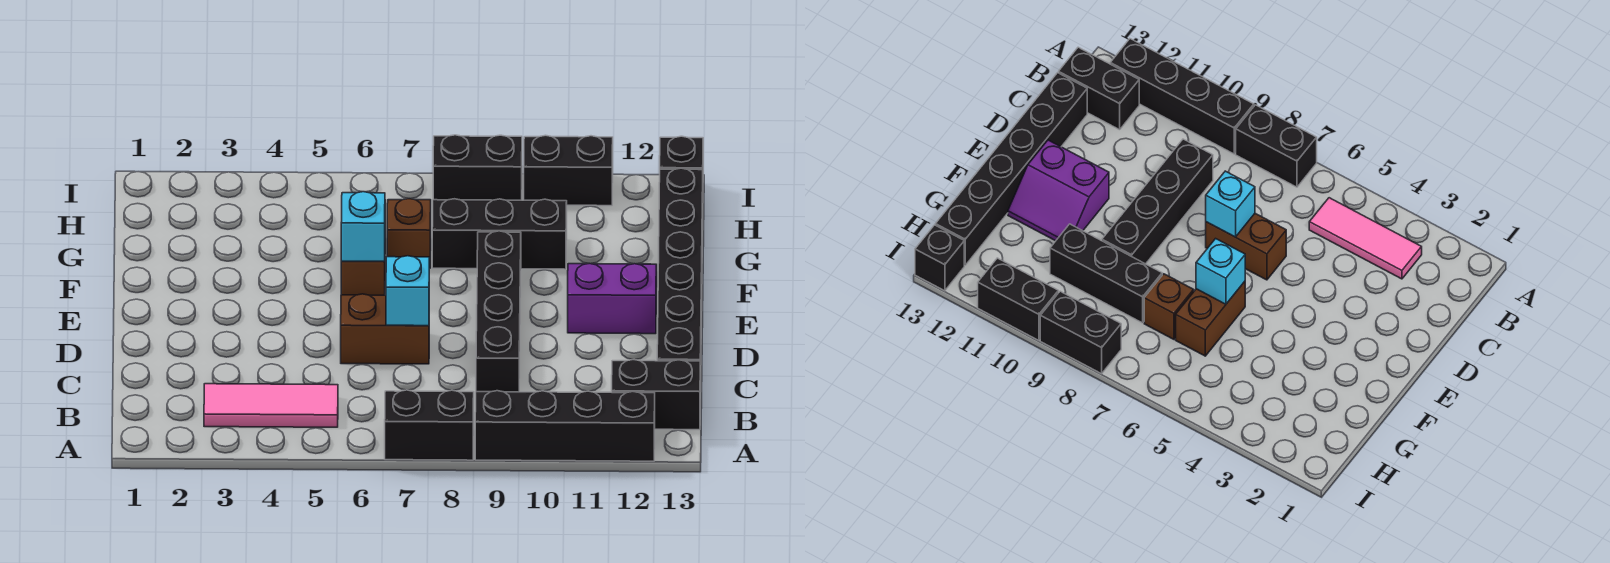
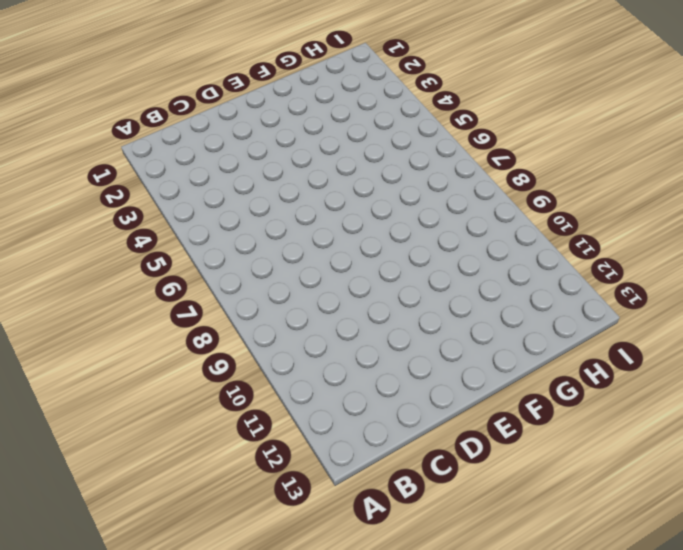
none -> black brick A7:A8 level 1
none -> black brick A9:A12 level 1
none -> pink tile B3:B5 level 1

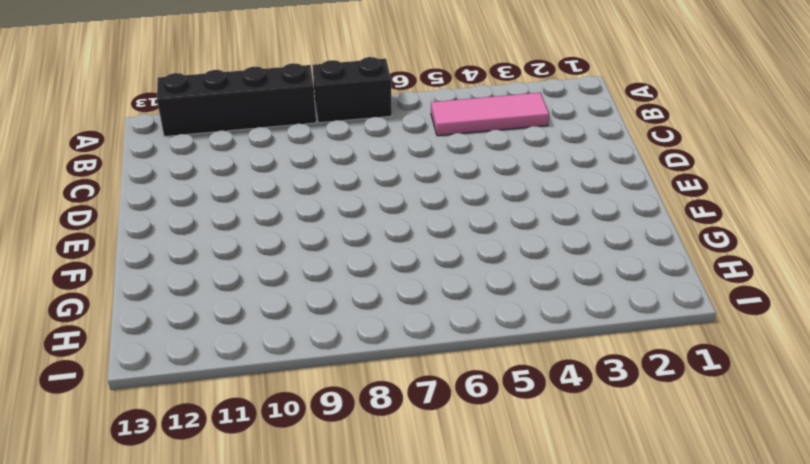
none -> black brick B12:B13 level 1
none -> black brick C9:F9 level 1
none -> black brick C13:H13 level 1

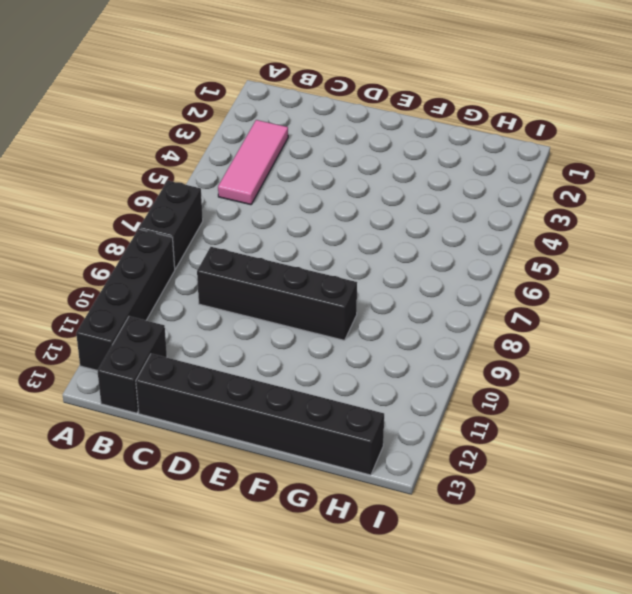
none -> brown brick D6:D7 level 1
none -> purple slope E11:F12 level 1 top E
none -> brown brick F6:G6 level 1

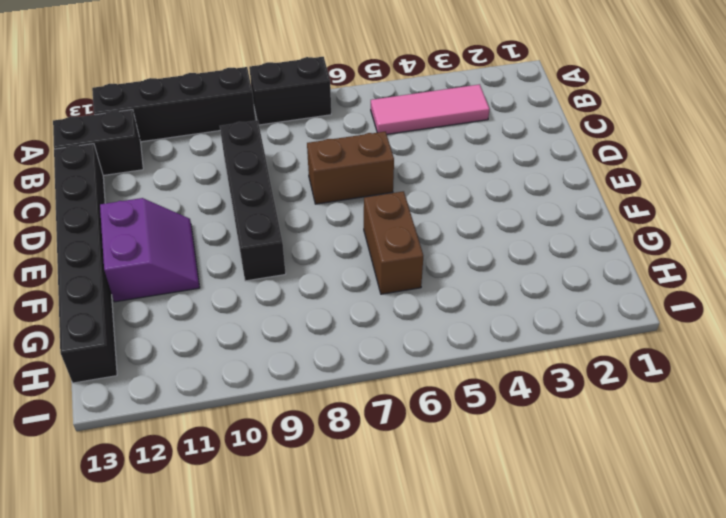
purple slope E11:F12 level 1 top 12 -> purple slope E11:F12 level 1 top E
none -> brown brick G7 level 1
none -> black brick G8:G10 level 1
none -> black brick I8:I9 level 1

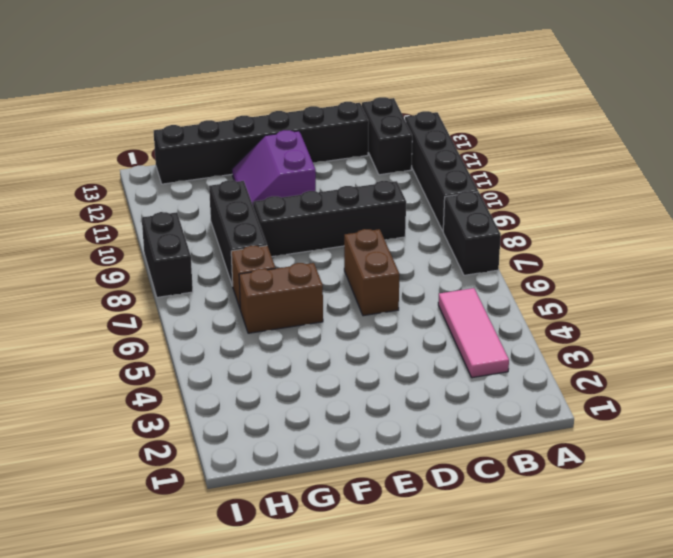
none -> black brick I10:I11 level 1
none -> black brick I13 level 1
none -> cyan brick D7 level 2

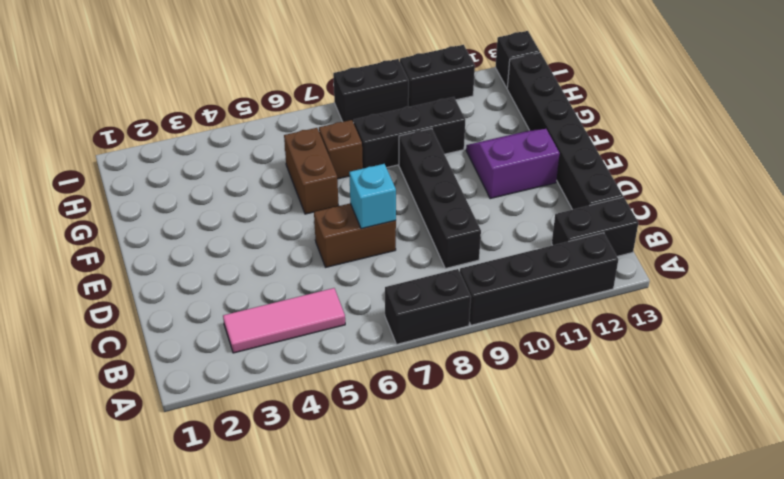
none -> cyan brick F6 level 2

